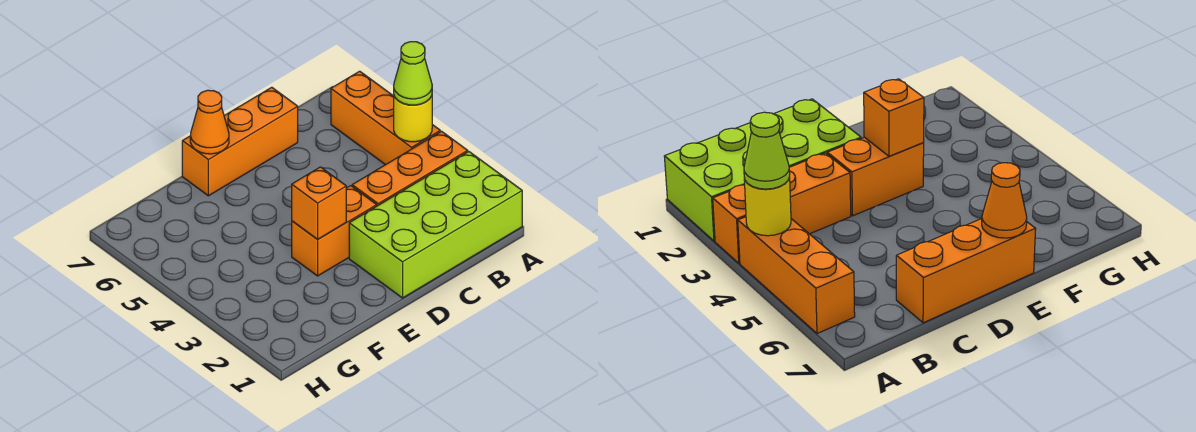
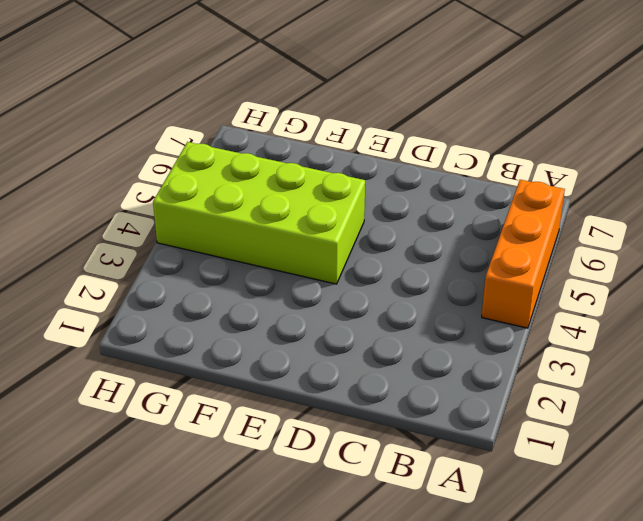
lime brick E4:H5 level 1 -> lime brick A1:D2 level 1
none -> orange brick A3:C3 level 1
none -> orange brick C7:E7 level 1

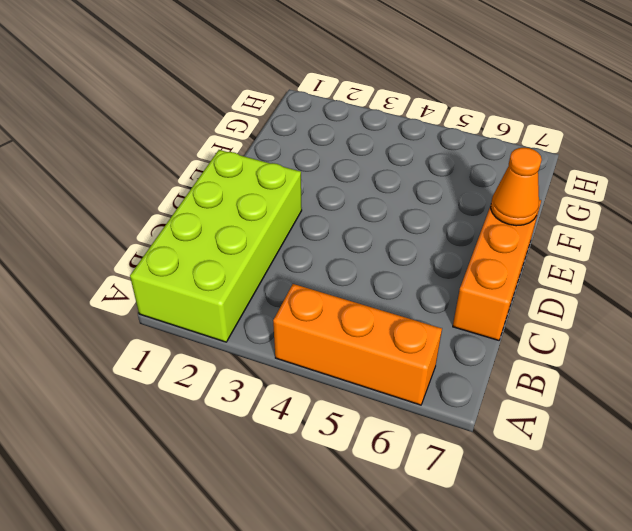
none -> orange brick A3:C3 level 1
none -> orange brick D3:E3 level 1

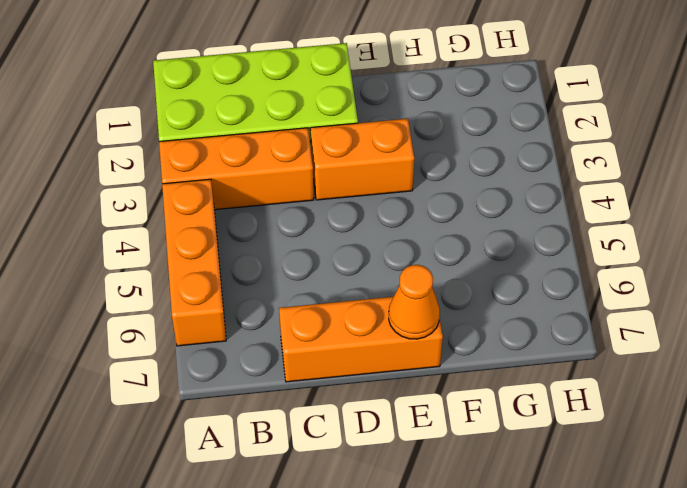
none -> yellow round brick A4 level 2
none -> orange brick E3 level 2

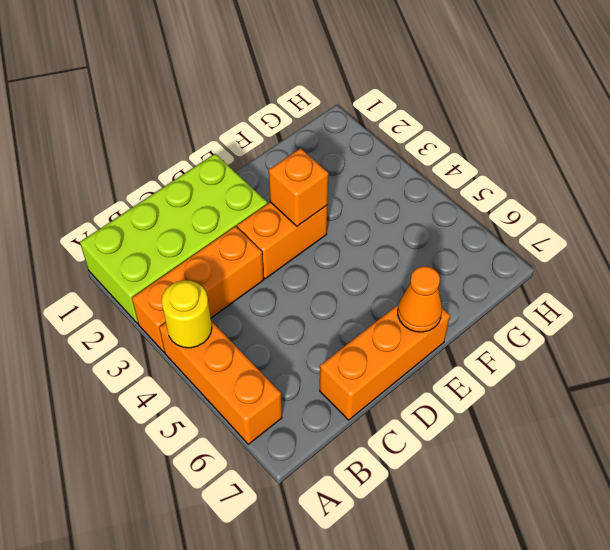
none -> lime cone A4 level 3

